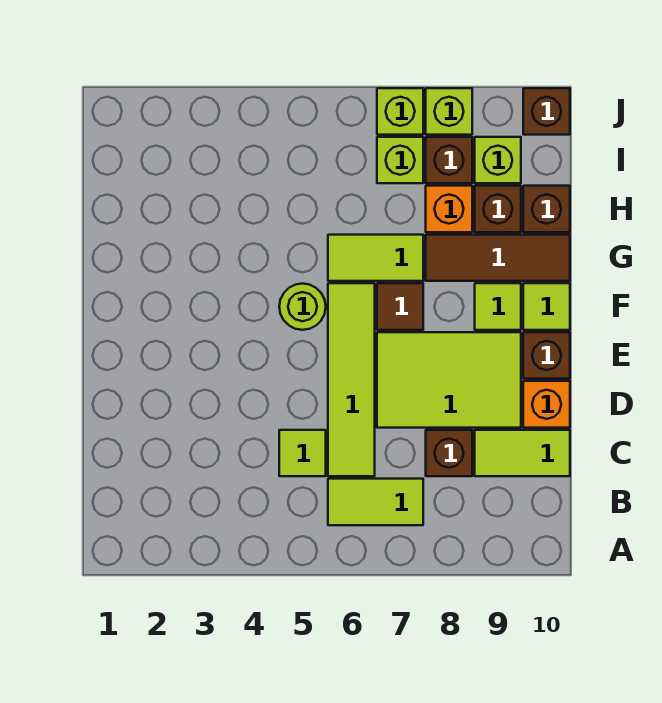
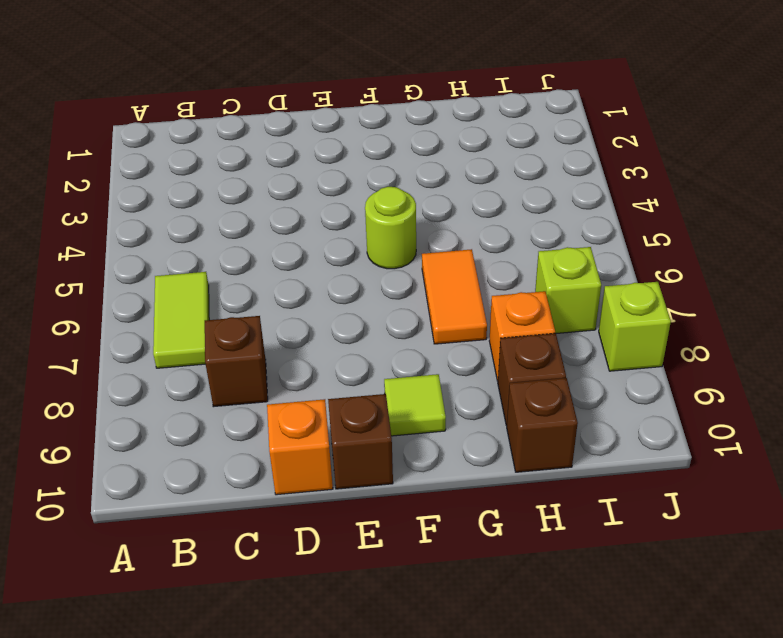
orange tile G6:G7 level 1 -> lime tile G6:G7 level 1
none -> lime tile C5 level 1
none -> lime tile C6:F6 level 1
none -> lime tile C9:C10 level 1

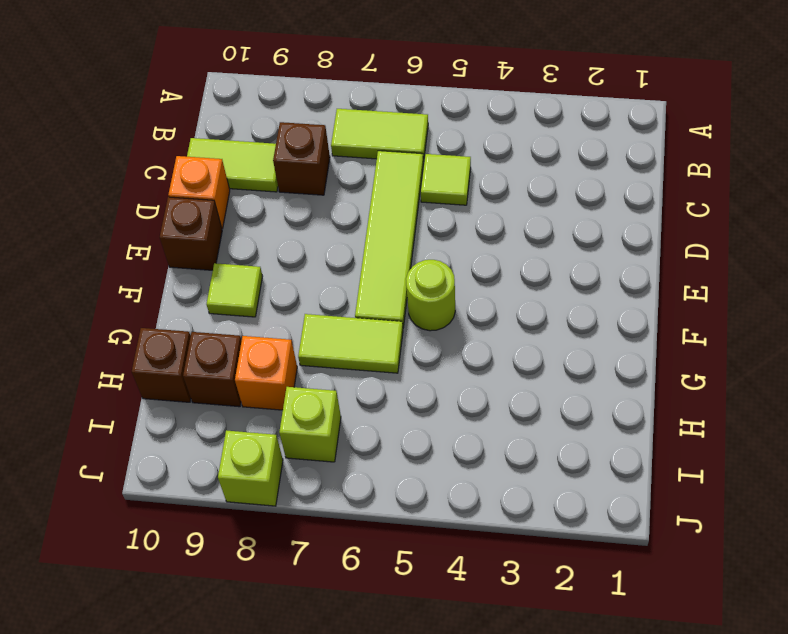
none -> lime tile D7:E9 level 1
none -> brown tile F7 level 1
none -> lime tile F10 level 1

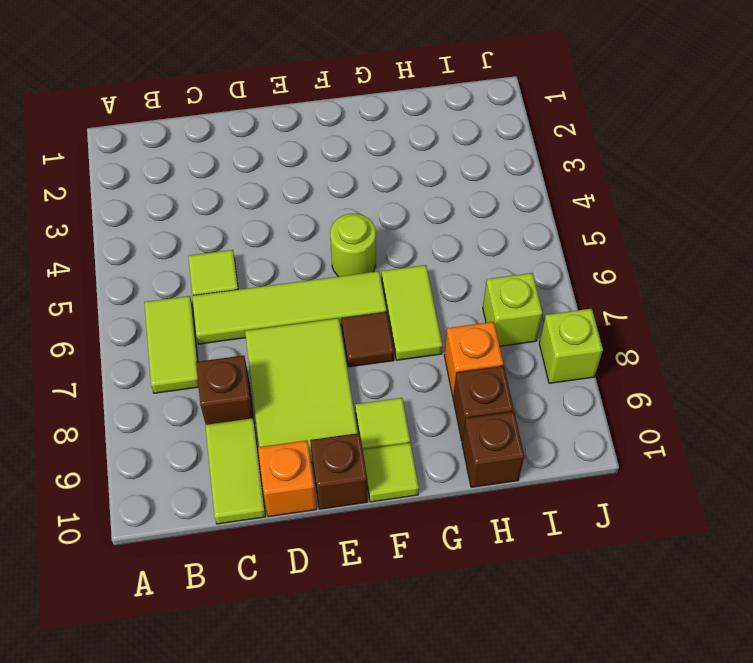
none -> brown tile G8:G10 level 1
none -> brown brick I8 level 1
none -> lime brick I9 level 1

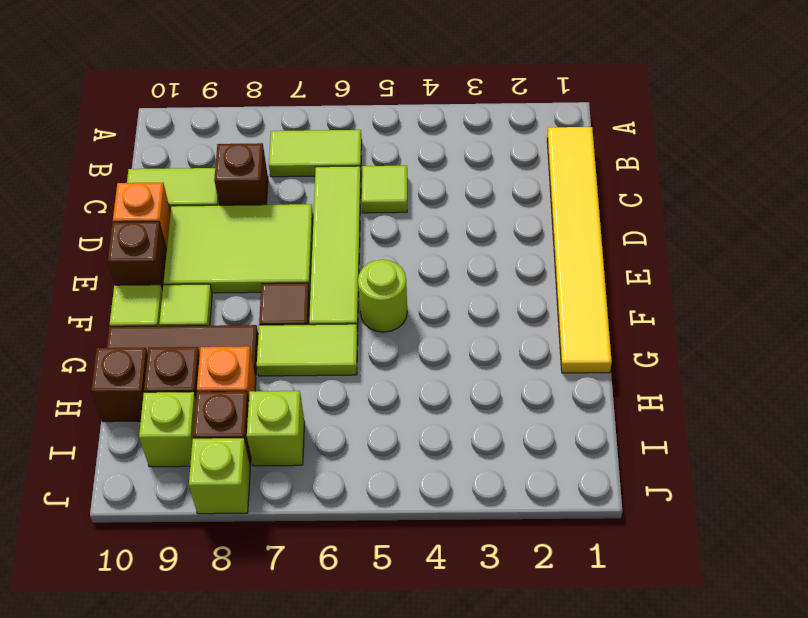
yellow tile B1:G1 level 1 -> none
none -> lime brick J7 level 1
none -> brown brick J10 level 1

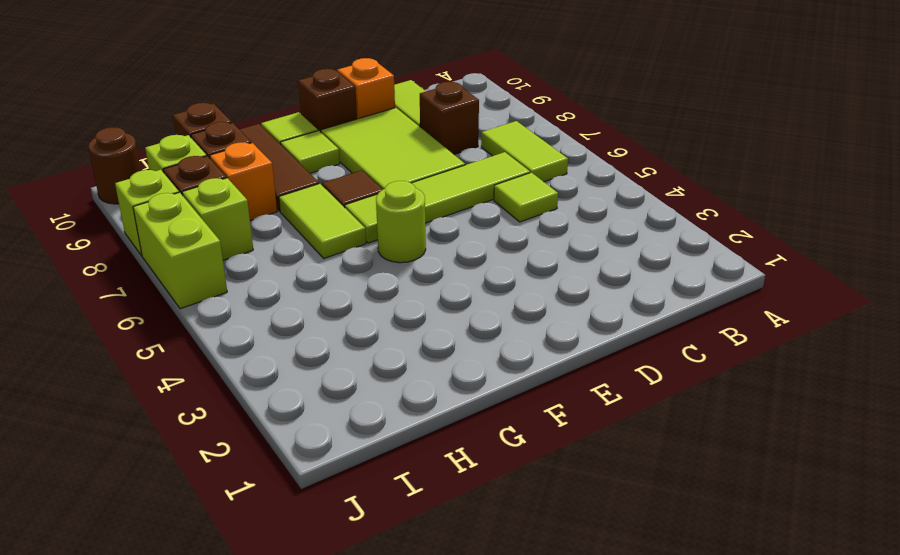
lime brick J6:J7 level 1 -> lime brick J7 level 1
brown round brick J10 level 1 -> brown brick J10 level 1

